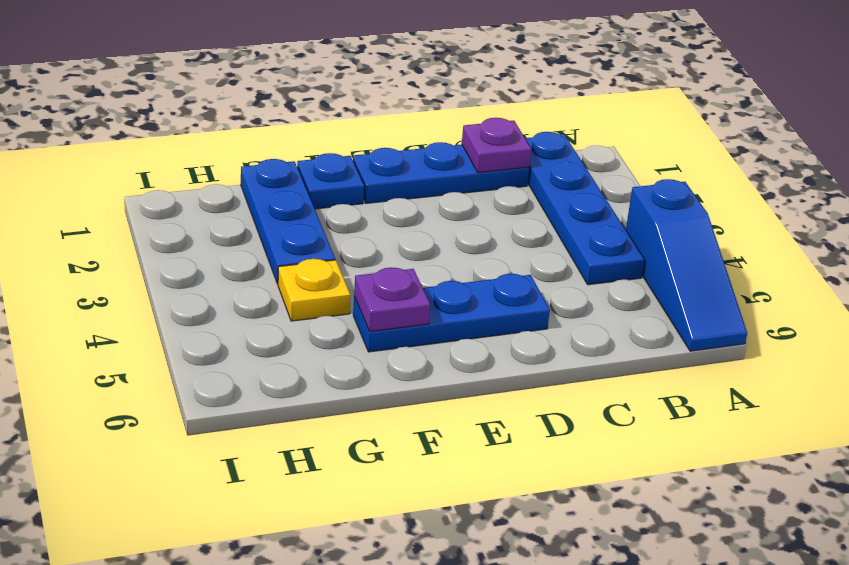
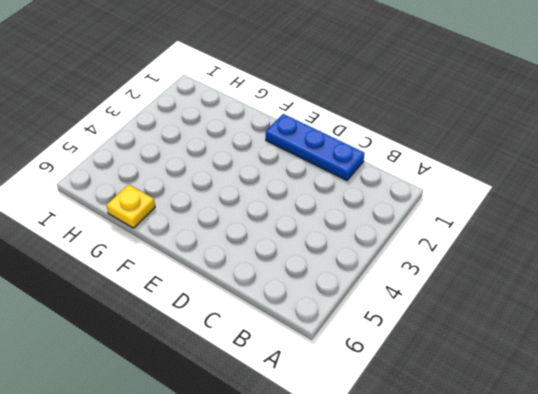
yellow plate G6 level 1 -> yellow plate G4 level 1
none -> blue slope A4:A6 level 1 top 4
none -> blue plate B1:B4 level 1

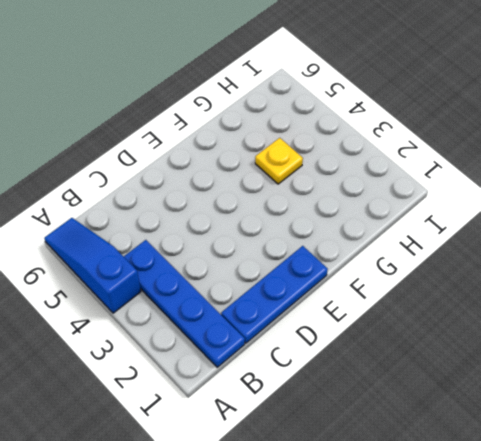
none -> blue plate D5:F5 level 1
none -> blue plate F1 level 1

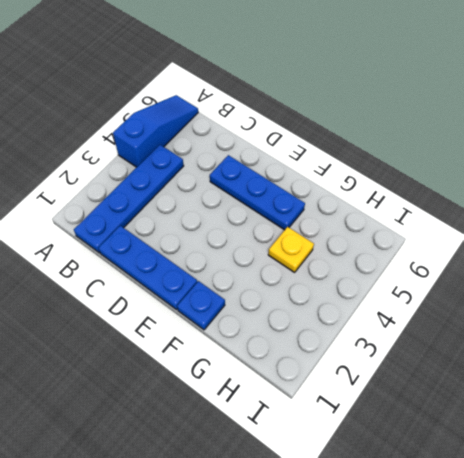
none -> blue plate G1:G3 level 1
none -> purple plate C1 level 2

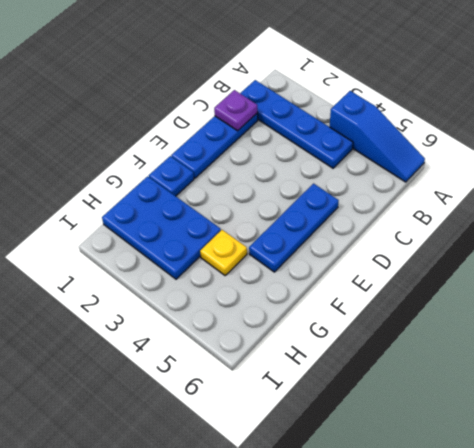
blue plate G1:H3 level 1 -> blue plate G1:G3 level 1
none -> purple plate F5 level 2

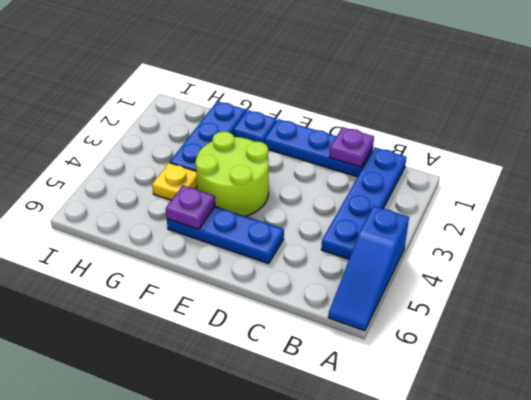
lime round brick E3:F4 level 1 -> none

